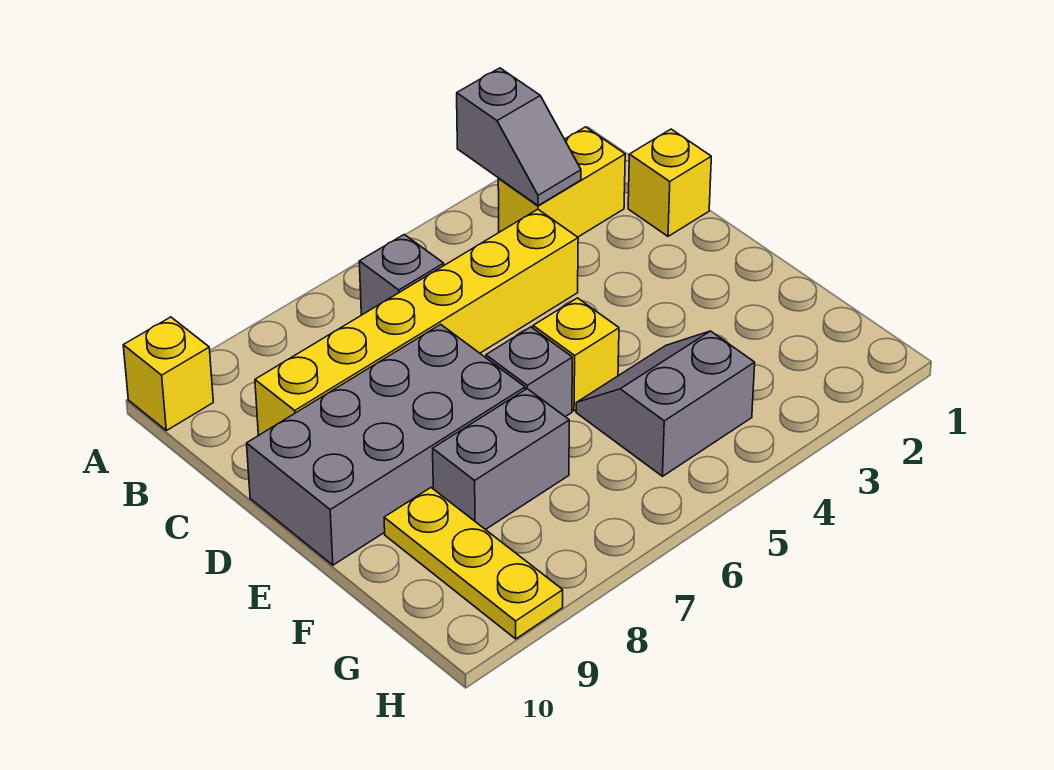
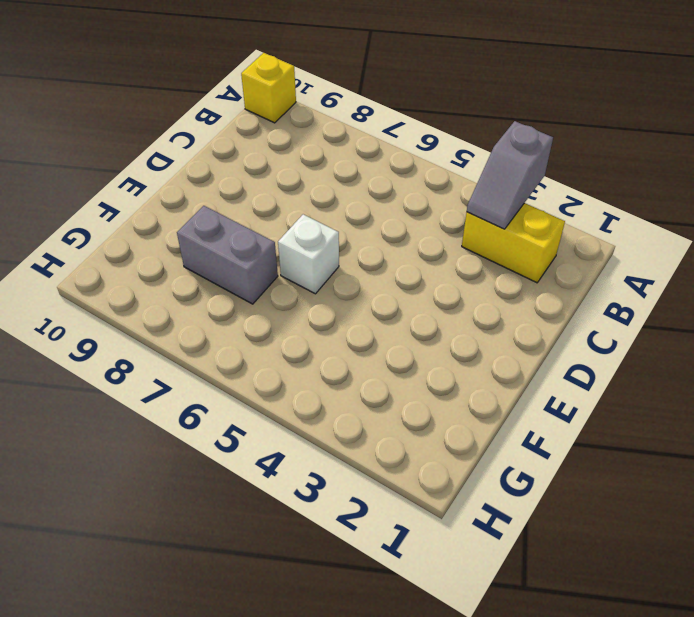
white brick E6 level 1 -> grey brick E6 level 1
none -> grey brick B6 level 1
none -> yellow brick C1 level 1
none -> yellow brick C4:C9 level 1

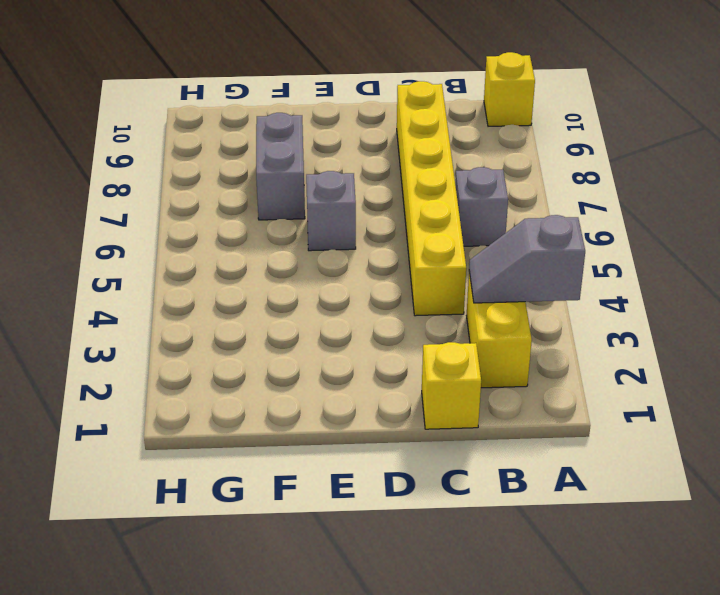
none -> grey brick D7:E10 level 1
none -> yellow brick E5 level 1
none -> grey slope F4:G5 level 1 top G

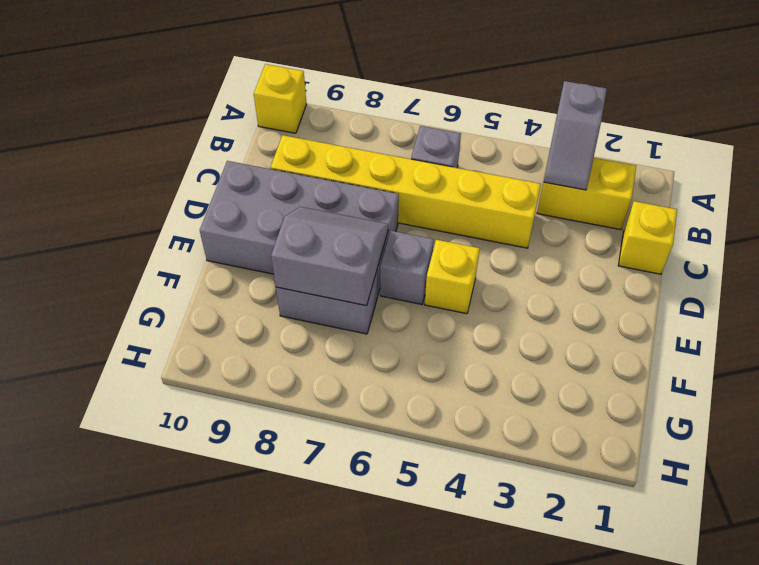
grey slope E7:F8 level 2 top F -> grey slope F4:G5 level 1 top G
none -> yellow plate F9:H9 level 1

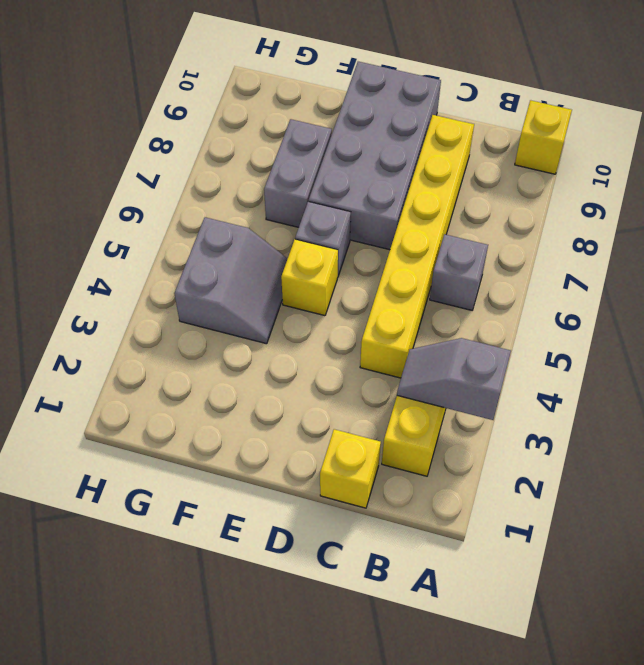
none -> yellow plate F9:H9 level 1

